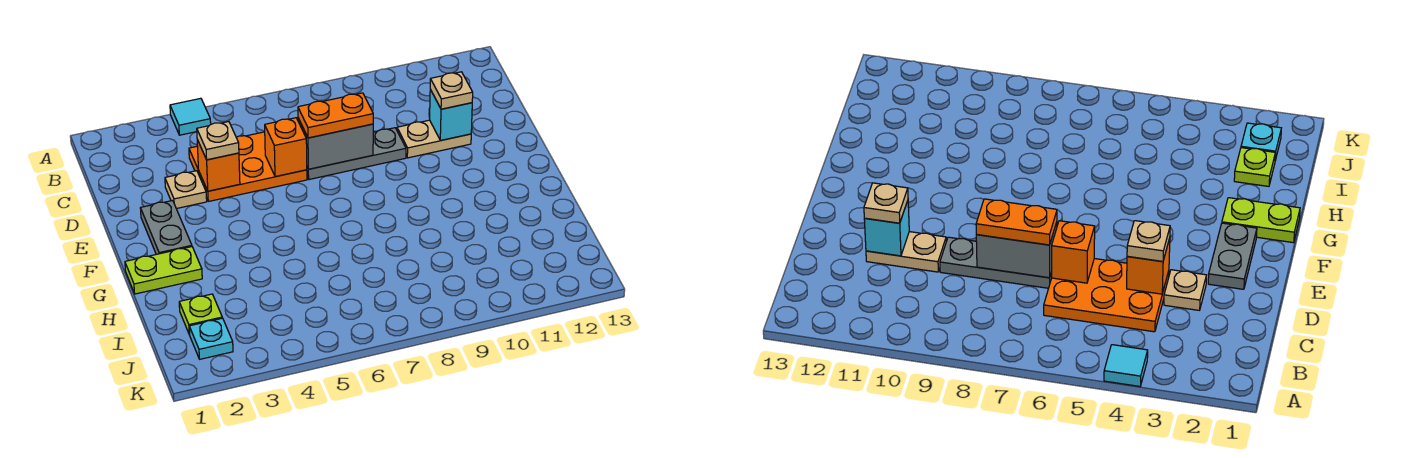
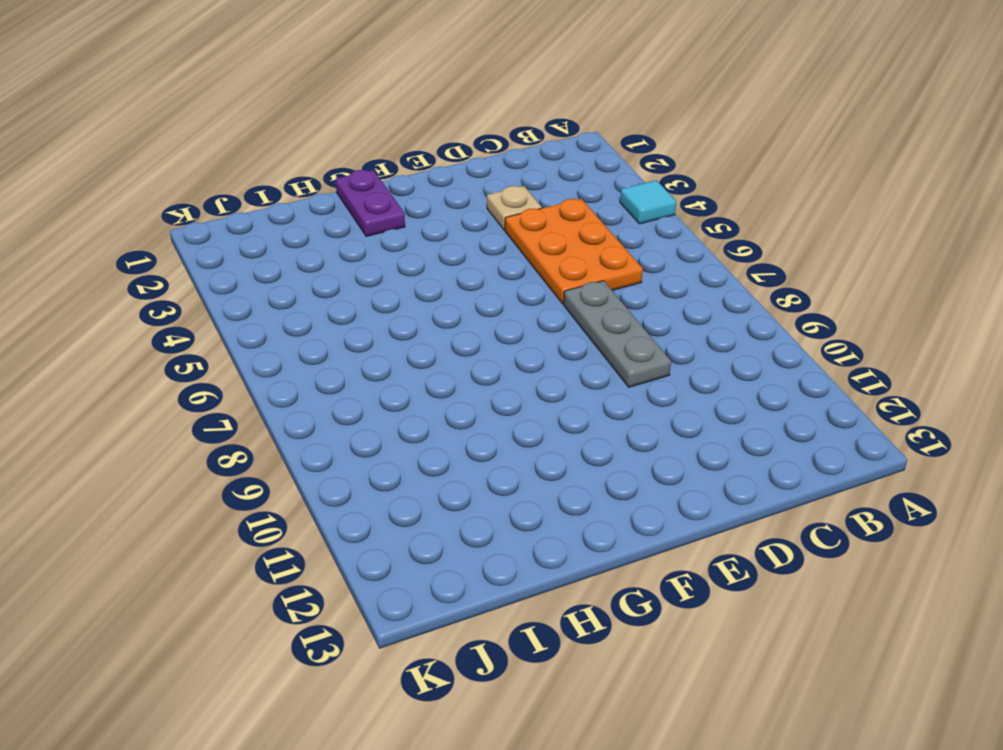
purple plate G1:G2 level 1 -> lime plate G1:G2 level 1
none -> tan plate D10:D11 level 1
none -> grey plate E2:F2 level 1
none -> lime plate I2 level 1

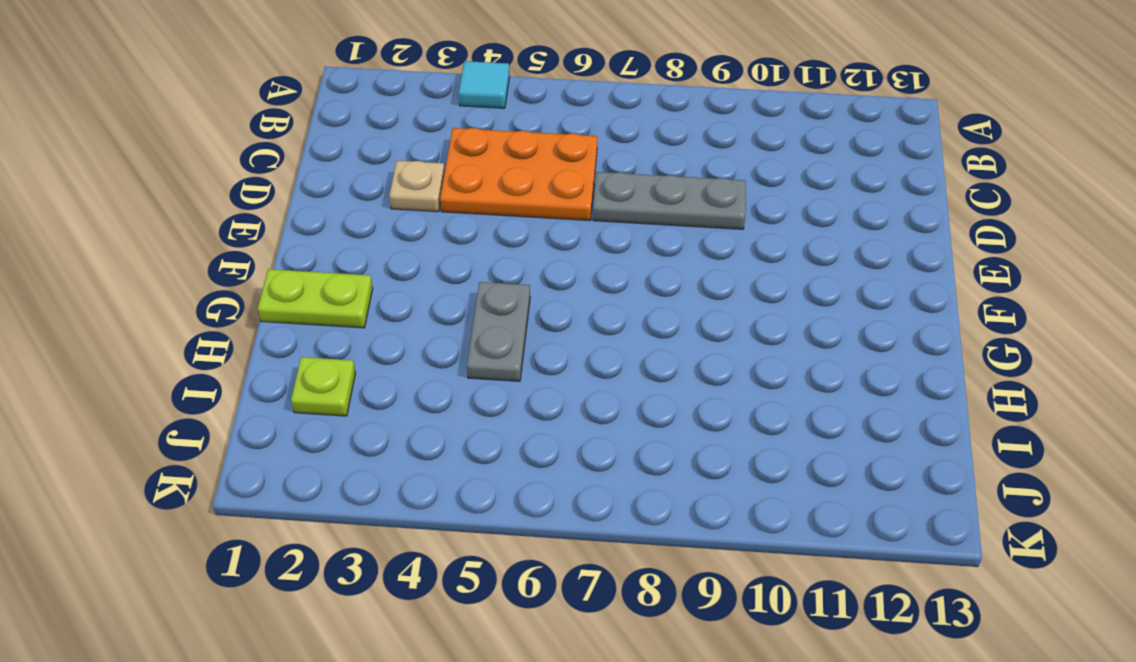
grey plate G5:H5 level 1 -> grey plate E2:F2 level 1
none -> tan plate D10:D11 level 1
none -> cyan plate J2 level 1
none -> orange brick D4 level 2

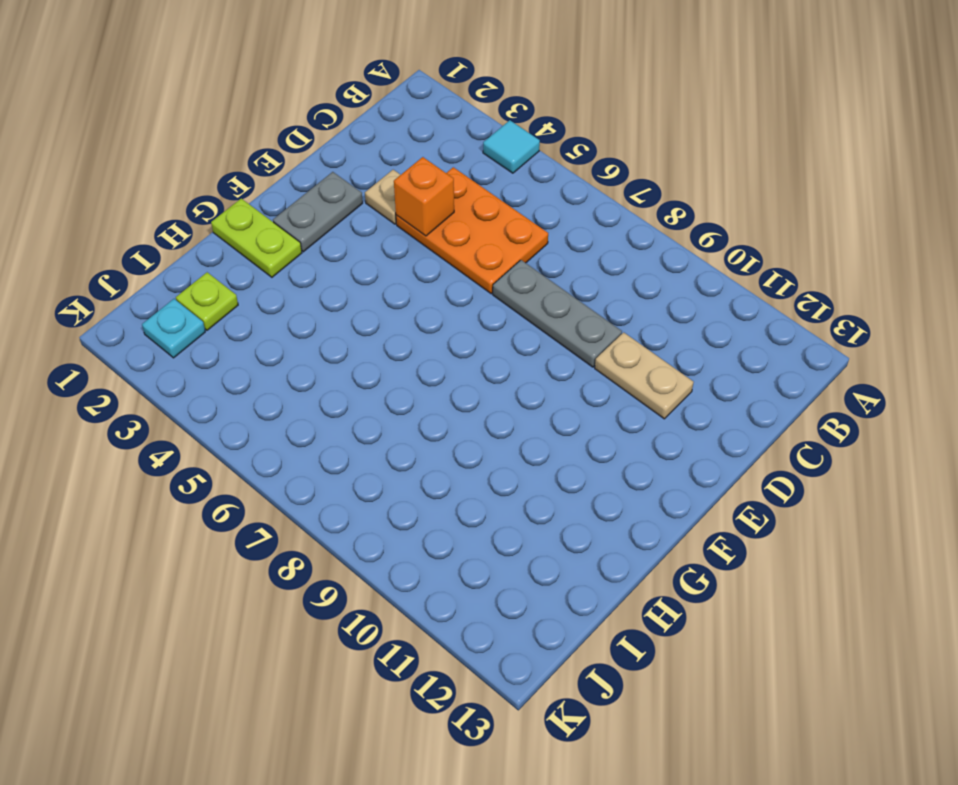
none -> orange brick D6 level 2
none -> grey brick D7:D8 level 2
none -> cyan brick D11 level 2

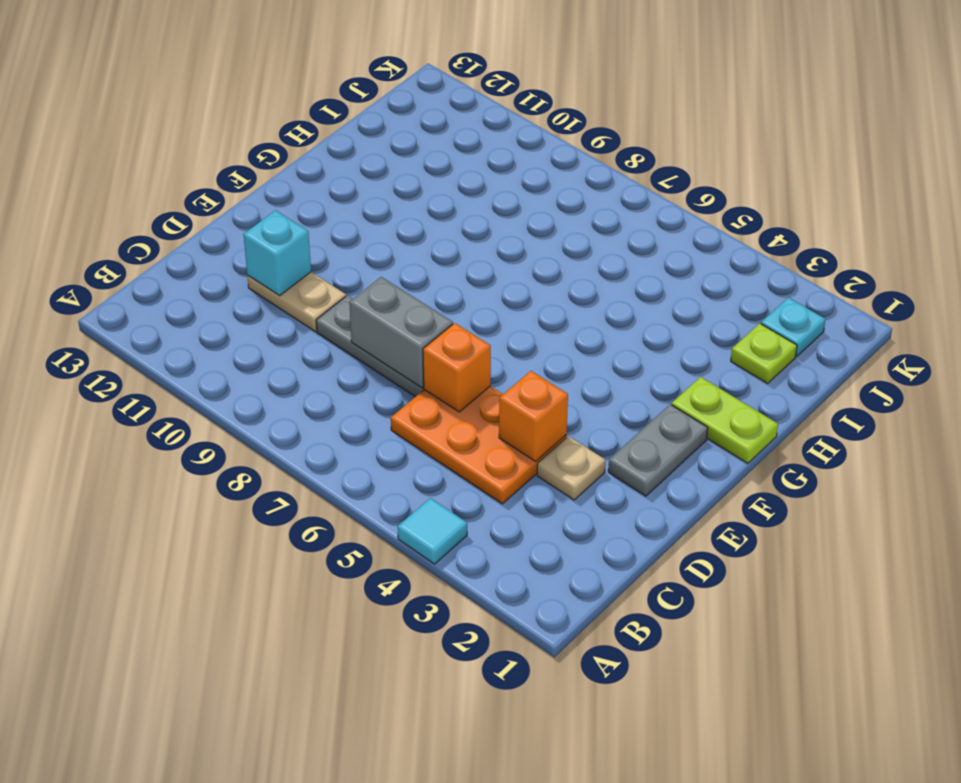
none -> tan plate D4 level 3
none -> orange plate D7:D8 level 3
none -> tan plate D11 level 3

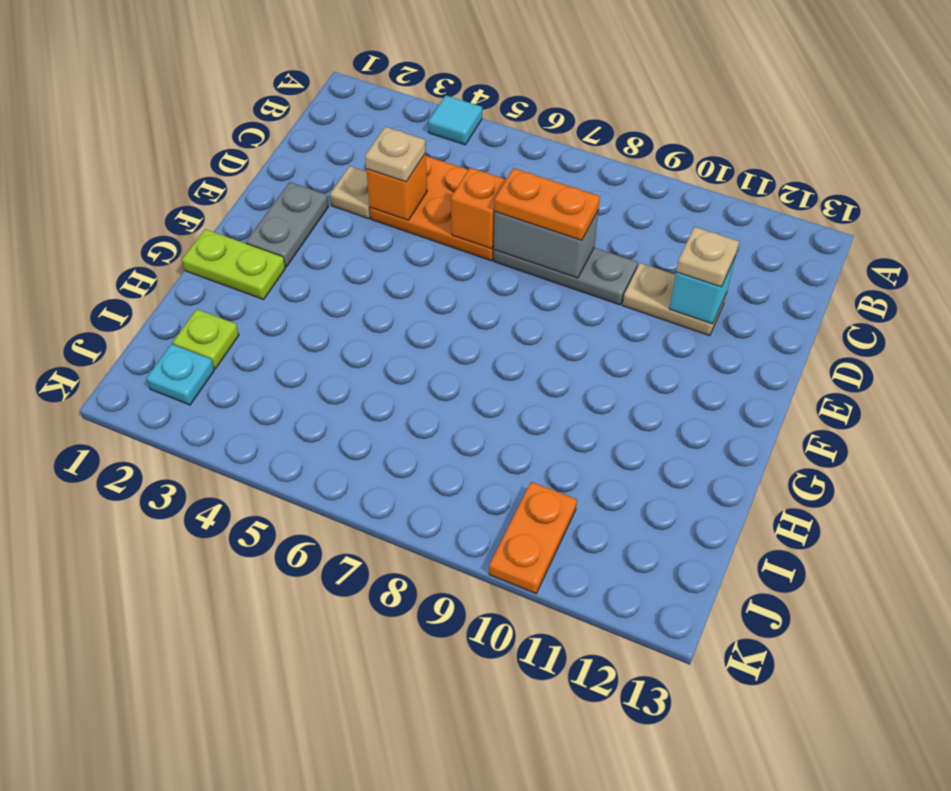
orange plate J10:K10 level 1 -> none

